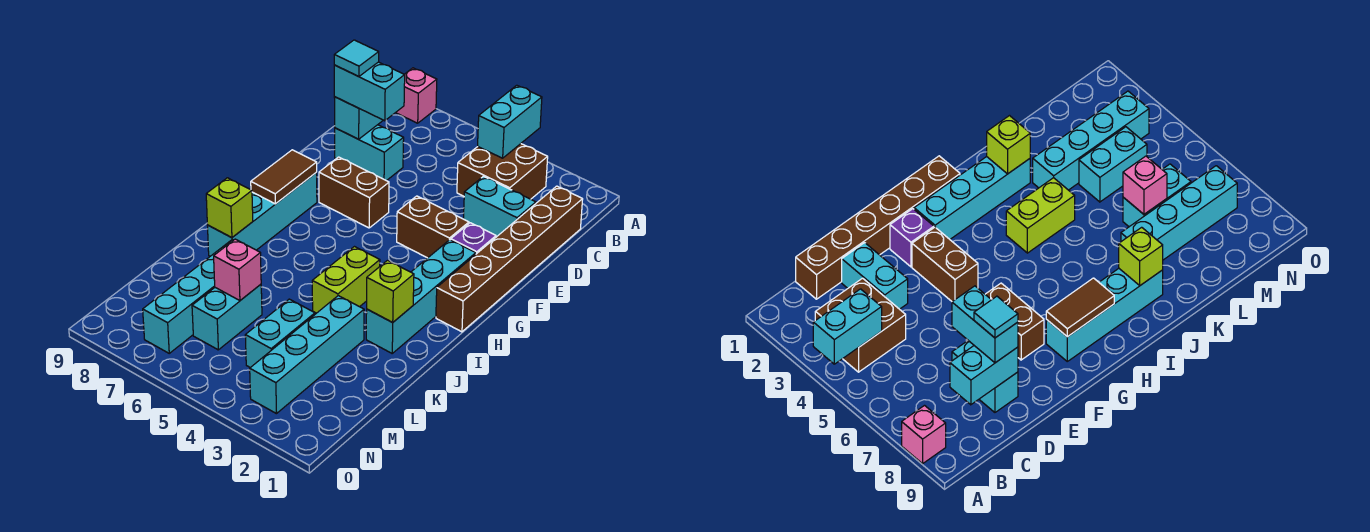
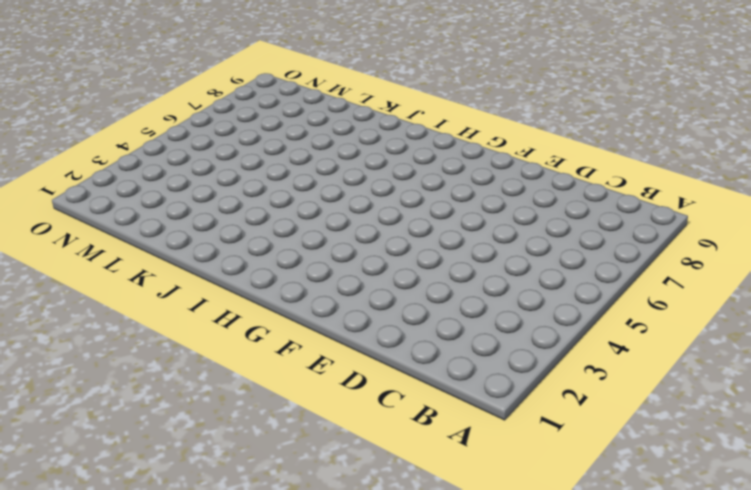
none -> pink brick A8 level 1
none -> brown brick B3:C4 level 1
none -> brown brick C1:H1 level 1

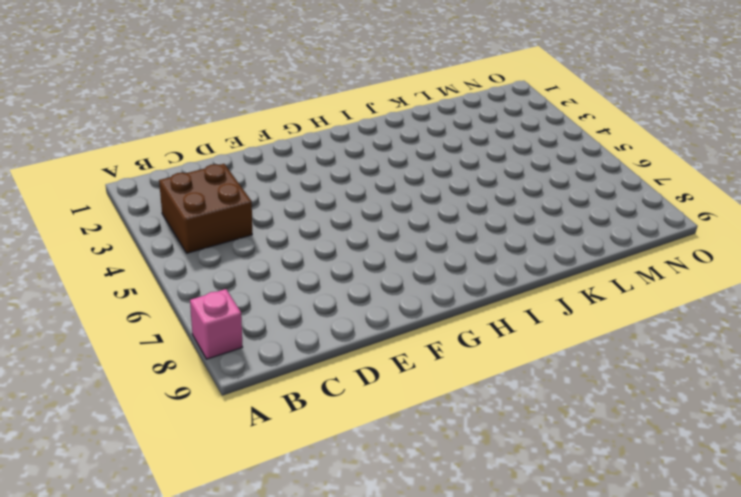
none -> brown brick C1:H1 level 1
none -> cyan brick D2:D3 level 1
none -> cyan brick D7:D8 level 1

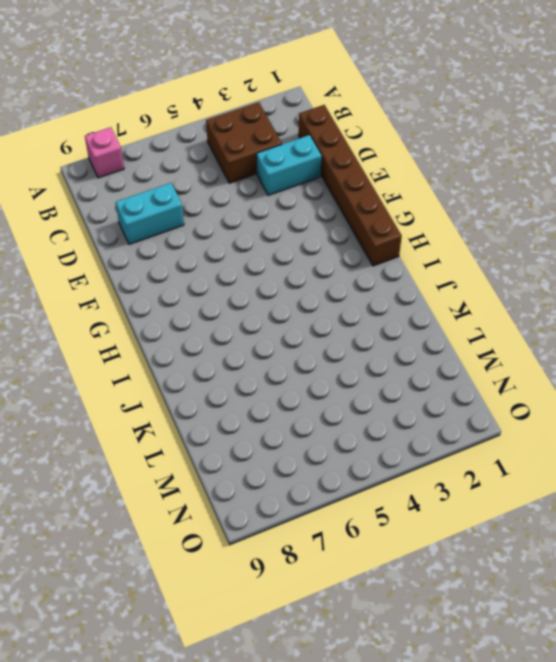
none -> purple brick F2 level 1
none -> brown brick F3:F4 level 1
none -> brown brick F6:F7 level 1

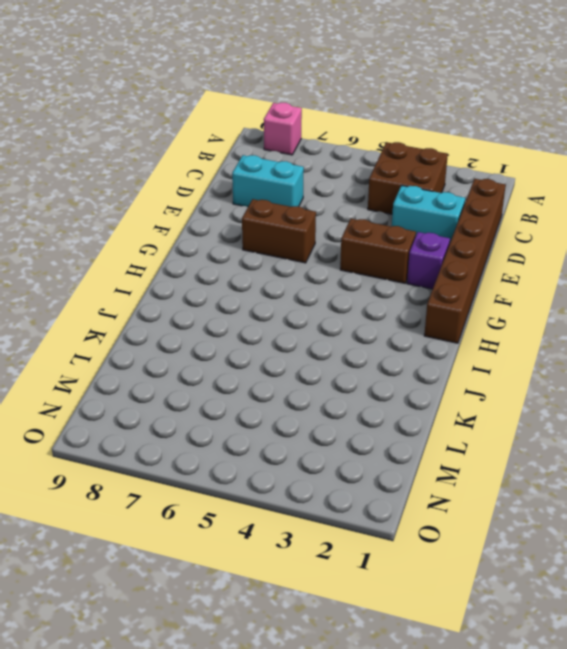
none -> cyan brick G2:J2 level 1
none -> cyan brick G8:J8 level 1
none -> lime brick I4:J4 level 1

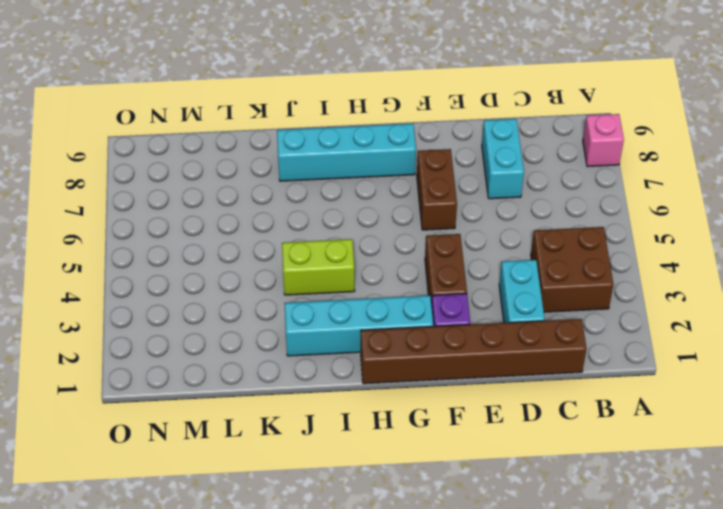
none -> cyan brick K3:N3 level 1
none -> cyan brick K7:N7 level 1
none -> cyan brick L4:M4 level 1

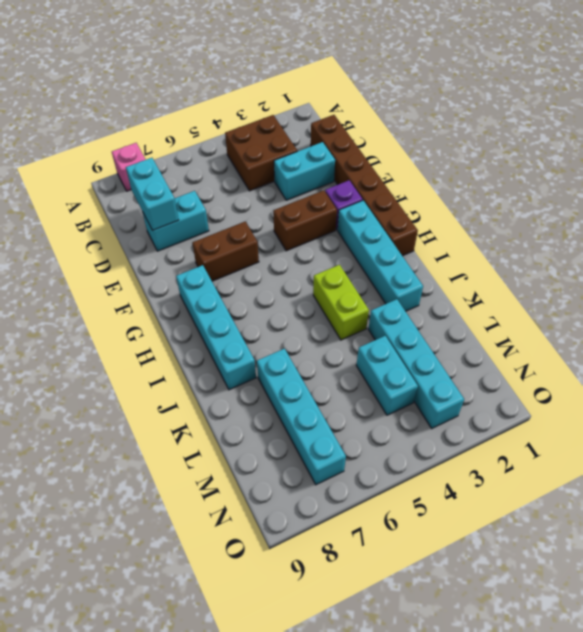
none -> cyan brick L6:M6 level 1
none -> cyan brick A4:B4 level 2
none -> brown tile G8:H8 level 2

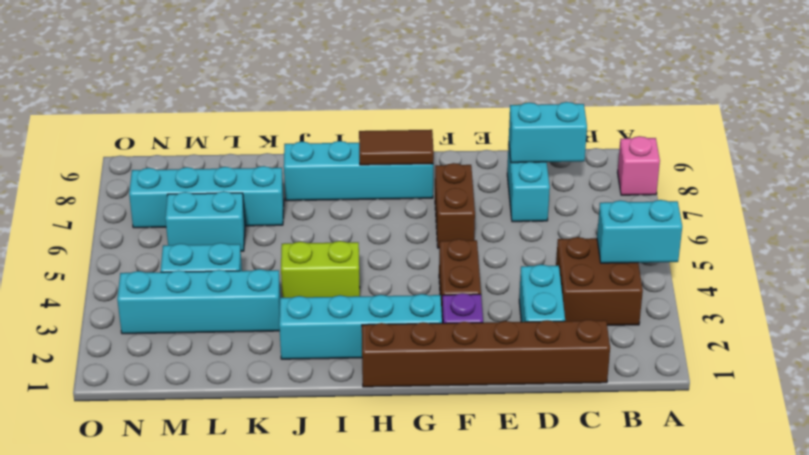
none -> lime brick J2 level 2
none -> lime brick J8 level 2
none -> pink brick L6 level 2

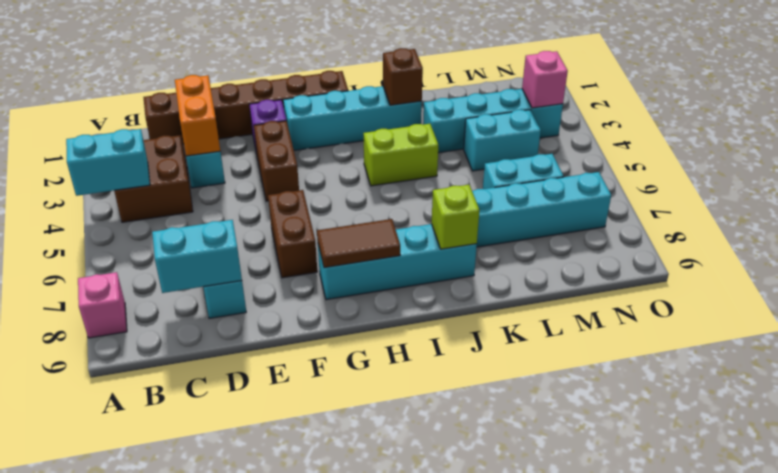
orange brick D2:D3 level 2 -> none
brown brick J2 level 2 -> lime brick J2 level 2
pink brick N3 level 2 -> pink brick L6 level 2
none -> cyan brick D7:D8 level 3
none -> cyan tile D8 level 4

